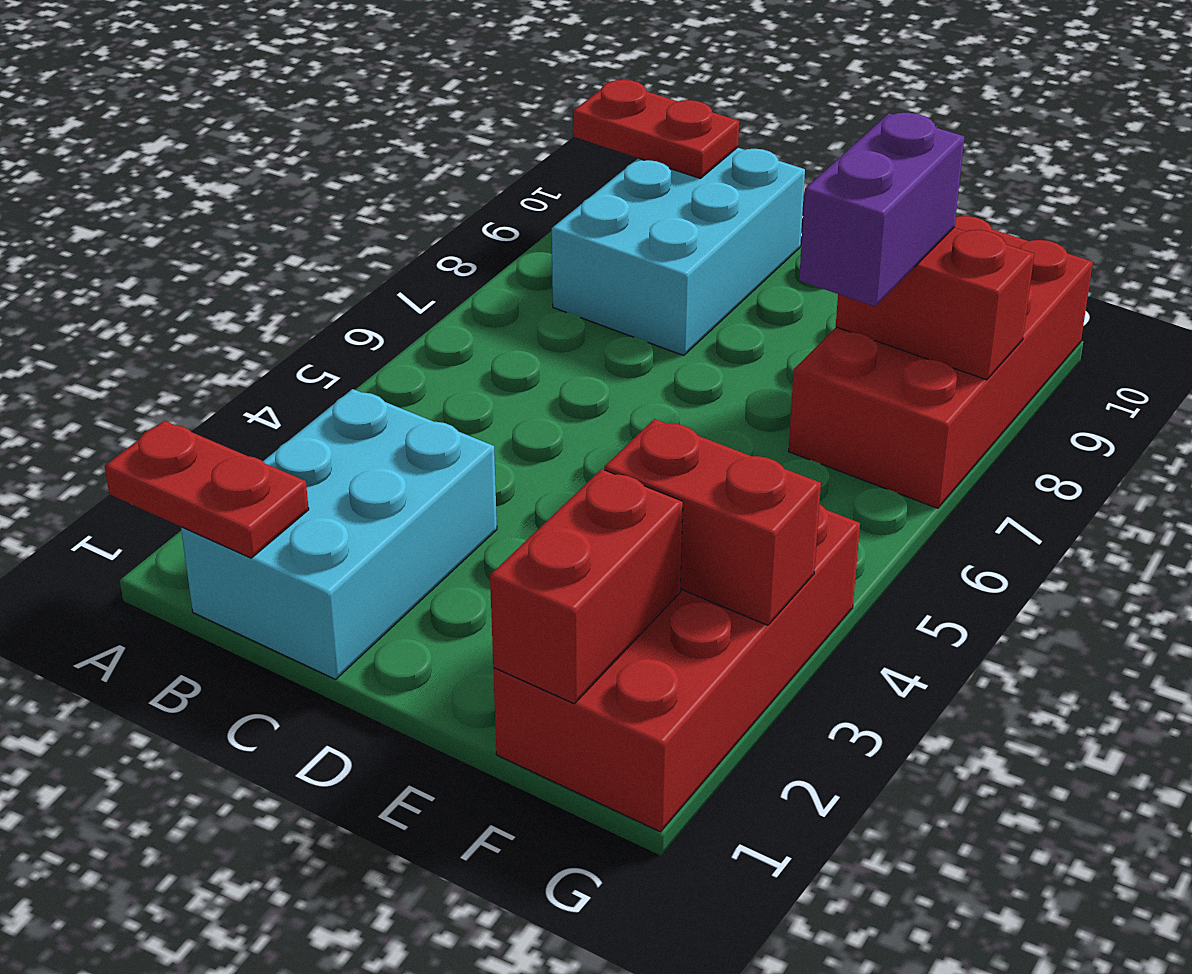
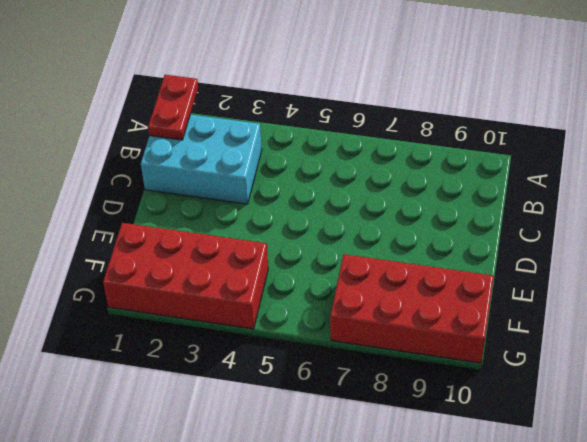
none -> cyan brick B8:C10 level 1
none -> red plate A10:B10 level 2

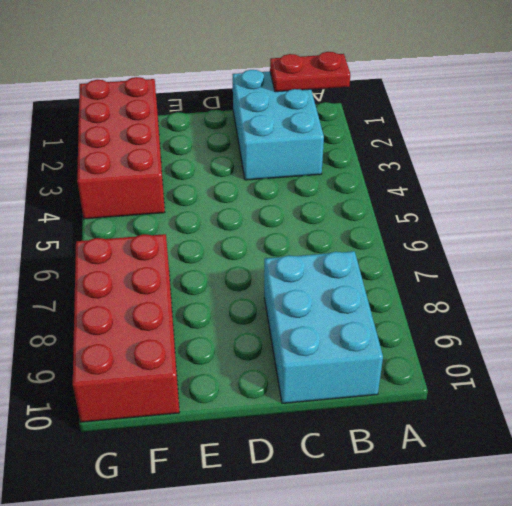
none -> red plate A10:B10 level 2
none -> red brick F1:F2 level 2

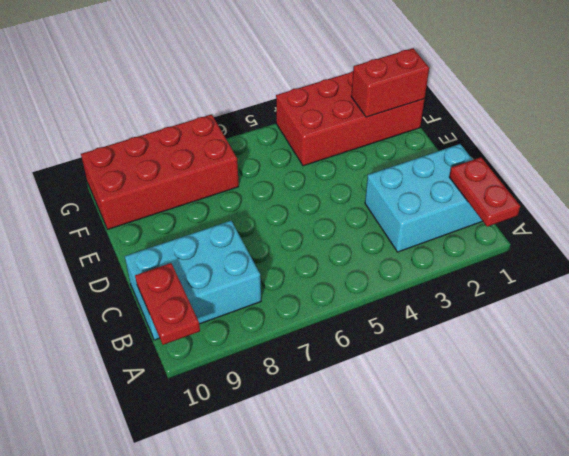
none -> red brick F3:G3 level 2
none -> red brick F8:G8 level 2

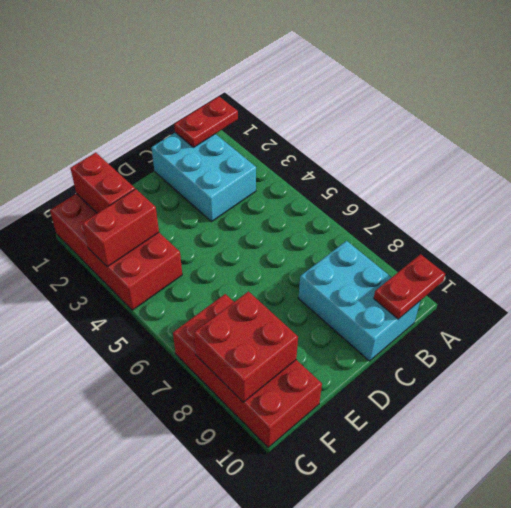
red brick F8:G9 level 2 -> red brick F8:G8 level 2
none -> purple brick F7:F8 level 3

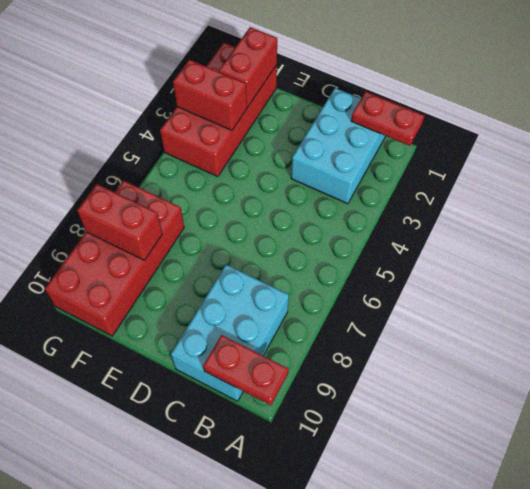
none -> purple brick F7:F8 level 3

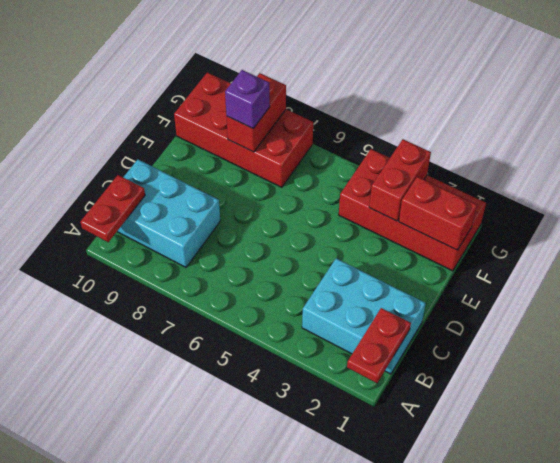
purple brick F8 level 3 -> purple brick F7:F8 level 3

